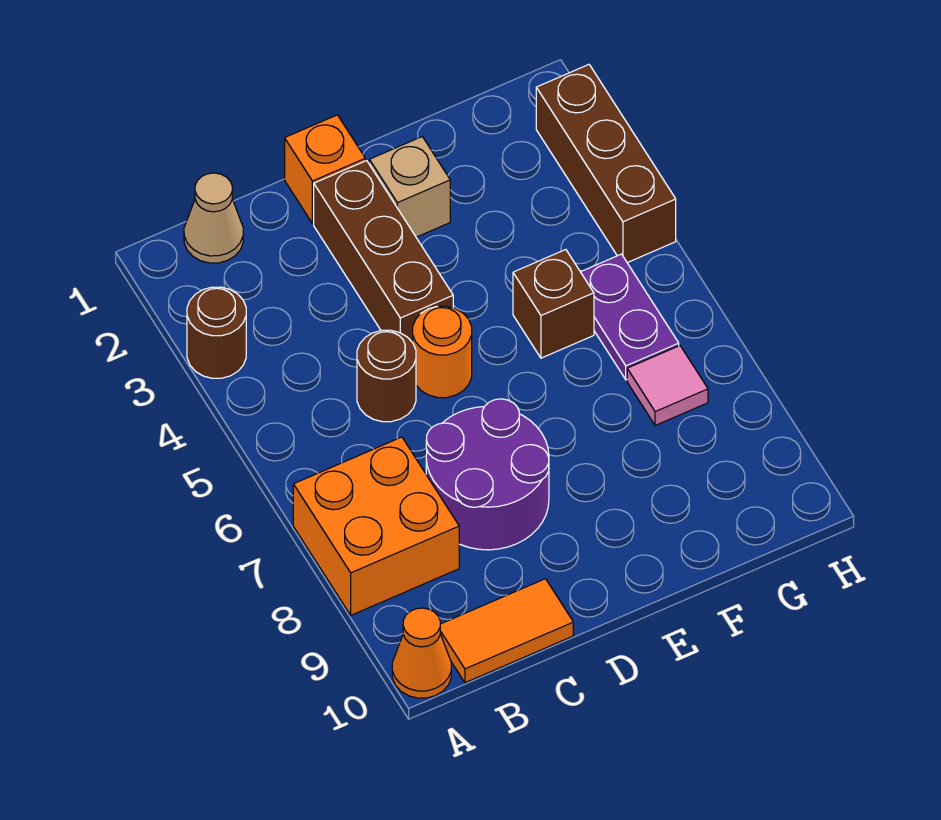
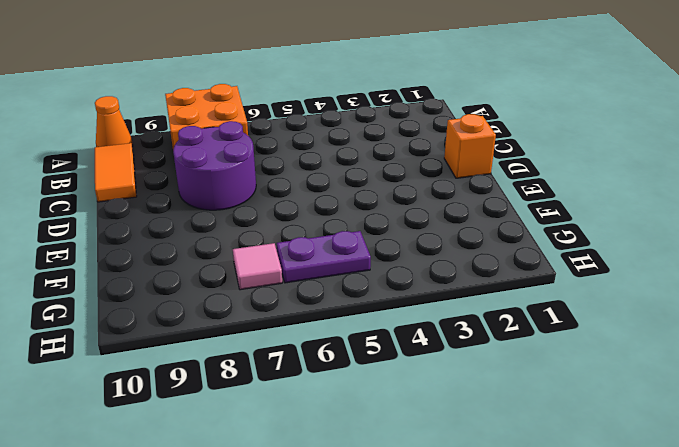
none -> brown round brick A3 level 1
none -> tan cone B1 level 1
none -> brown round brick C5 level 1

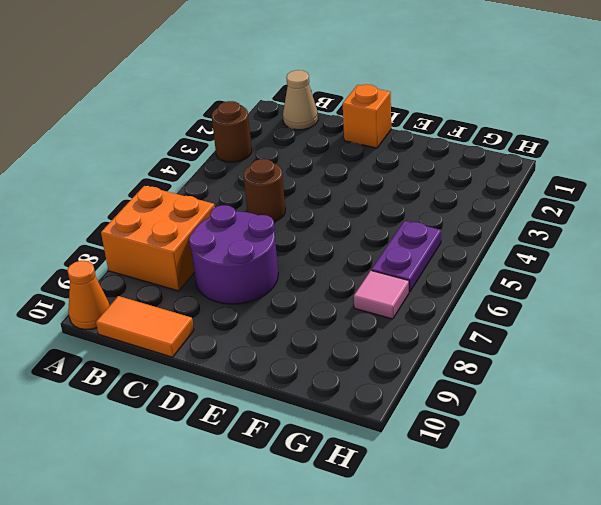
none -> brown brick D2:D4 level 1
none -> orange round brick D5 level 1
none -> tan brick E2 level 1

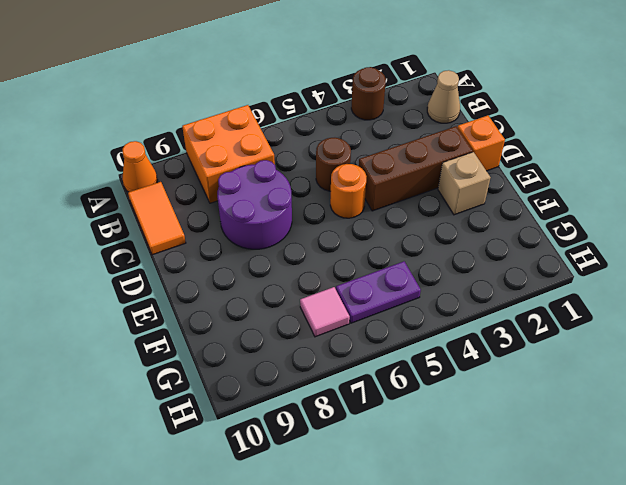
none -> brown brick F5 level 1
none -> brown brick H2:H4 level 1

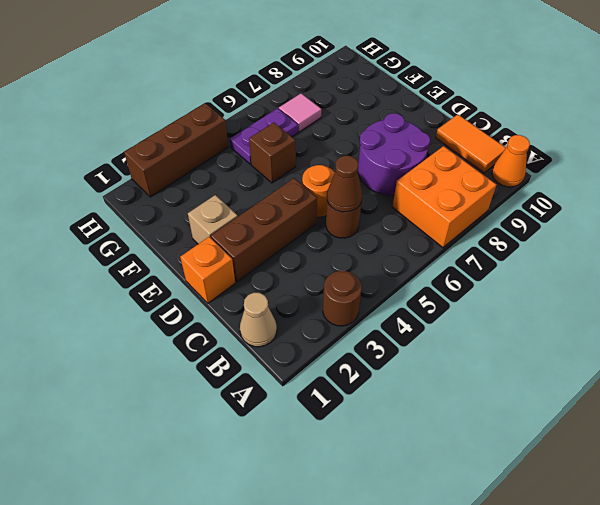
brown cone C5 level 2 -> none

